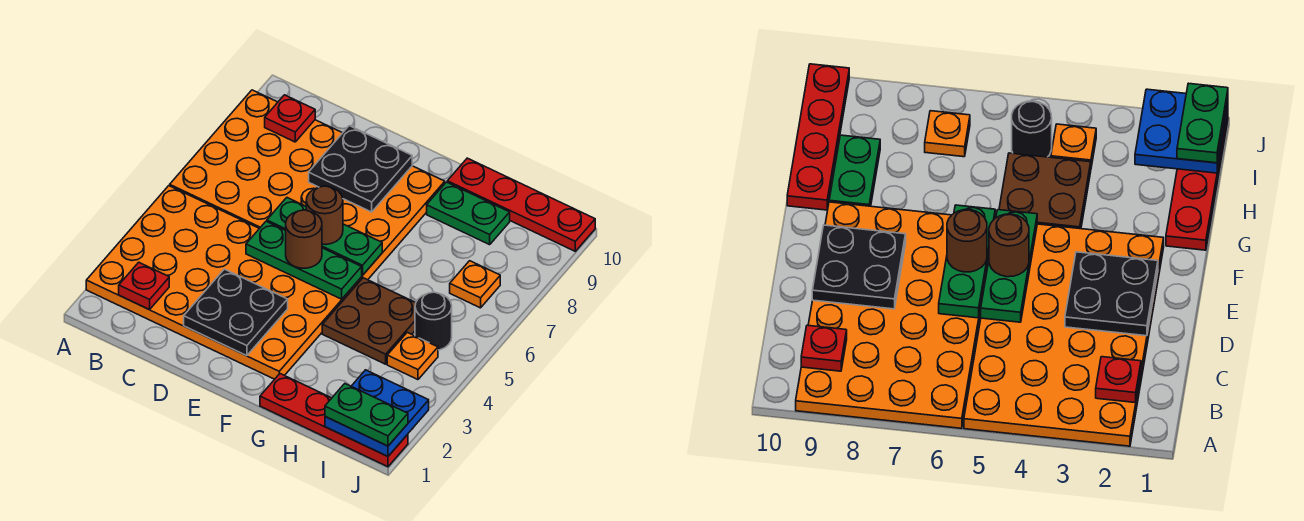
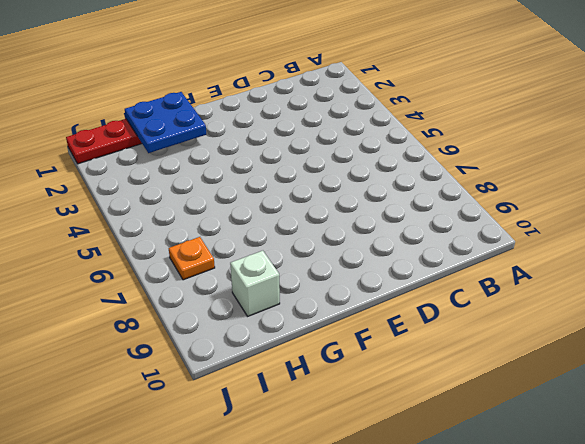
blue plate G1:H2 level 2 -> blue plate I1:J2 level 2
white brick H9 level 1 -> green plate G9:H9 level 1
none -> orange plate A2:F5 level 1
none -> orange plate A6:F9 level 1
none -> brown plate G4:H5 level 1

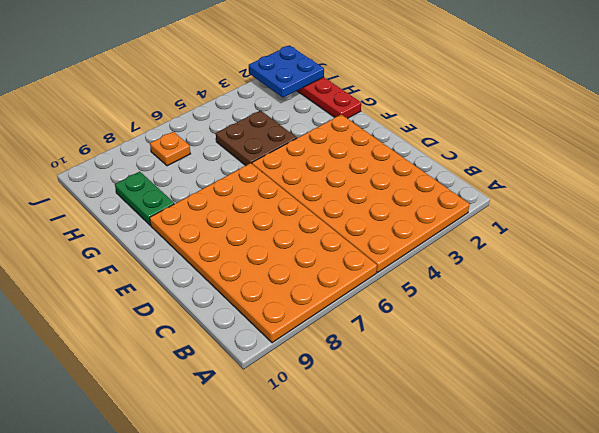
none -> red plate G10:J10 level 1
none -> orange plate I4 level 1
none -> black round brick I5 level 1

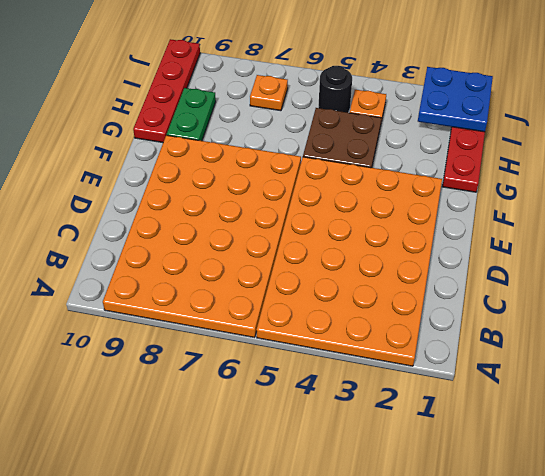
none -> red plate B2 level 2
none -> red plate B9 level 2
none -> black plate D2:E3 level 2

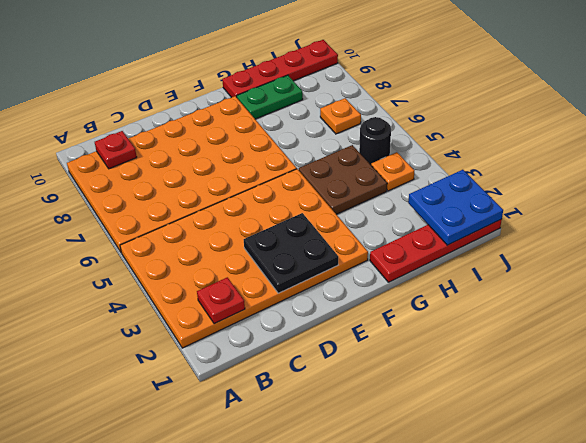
none -> green plate D5:F5 level 2
none -> green plate D6:F6 level 2
none -> black plate D8:E9 level 2

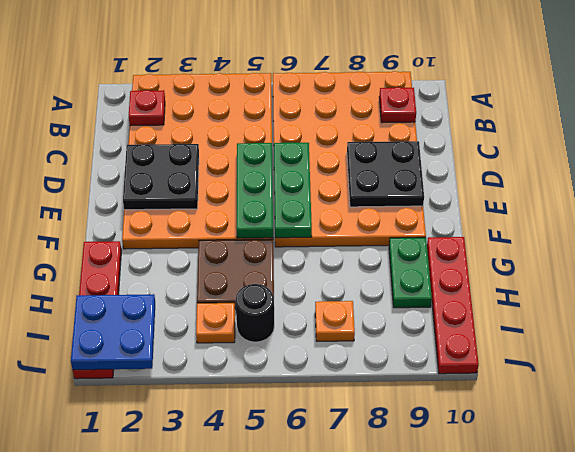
none -> brown round brick E5 level 3
none -> brown round brick E6 level 3
none -> green plate I1:J1 level 3

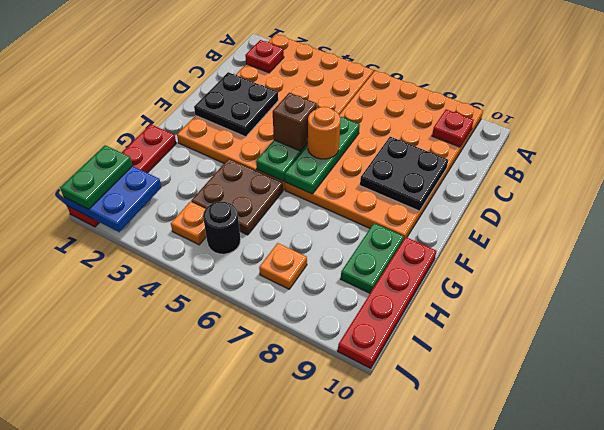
brown brick E5 level 3 -> brown round brick E5 level 3
orange round brick E6 level 3 -> brown round brick E6 level 3

